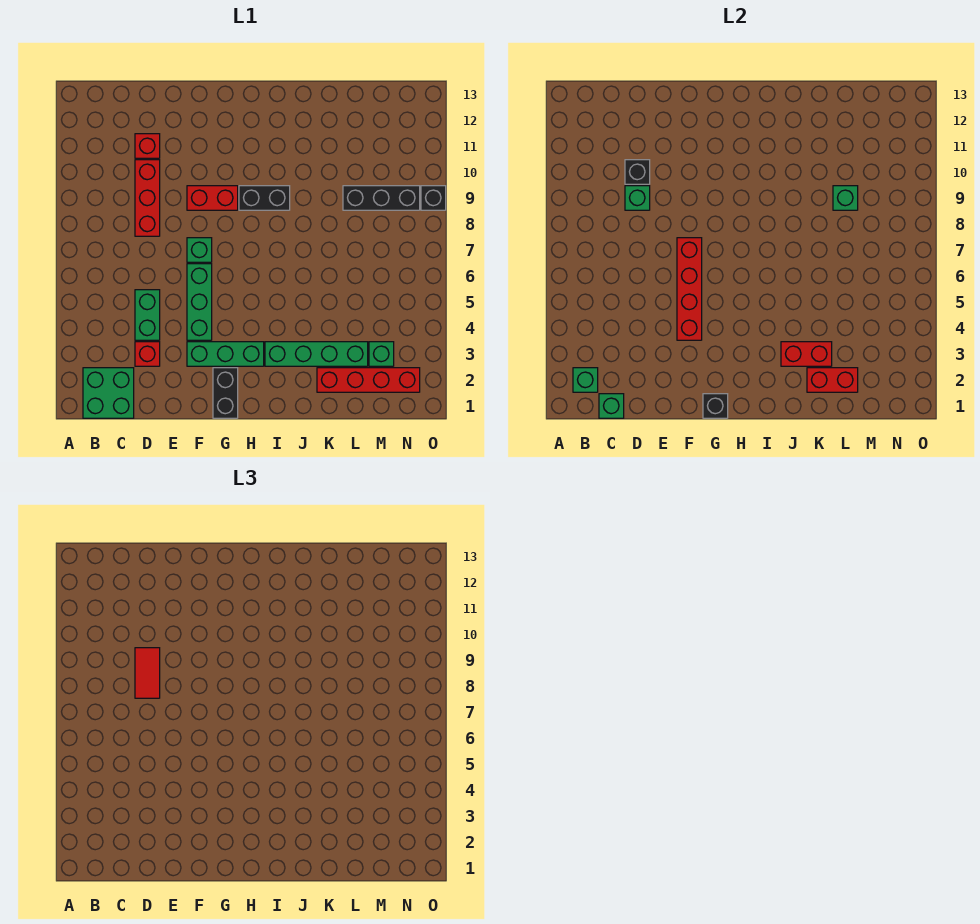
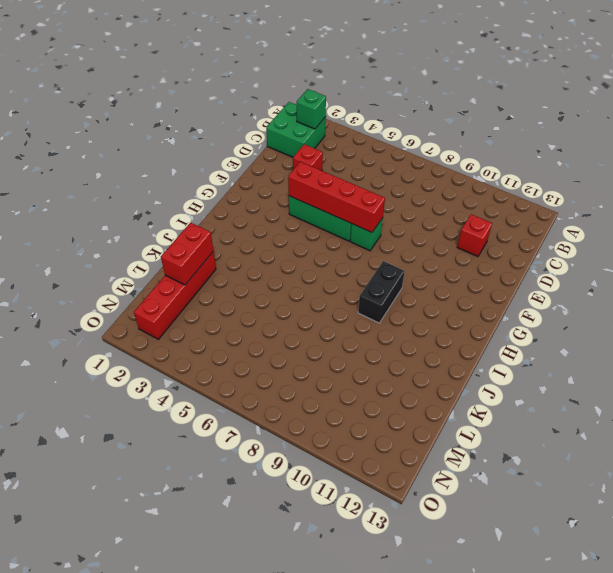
none -> green brick D4:D5 level 1
none -> red brick D8:D10 level 1
none -> green brick F3:H3 level 1

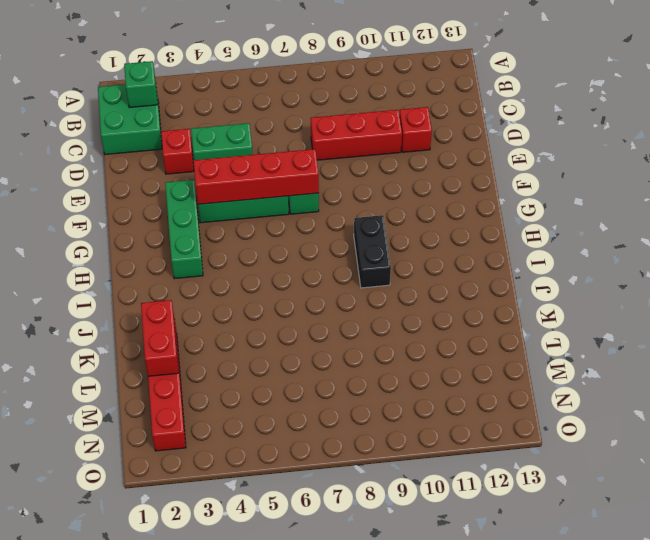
none -> red brick F9:G9 level 1
none -> black brick G1:G2 level 1
none -> green brick I3:L3 level 1

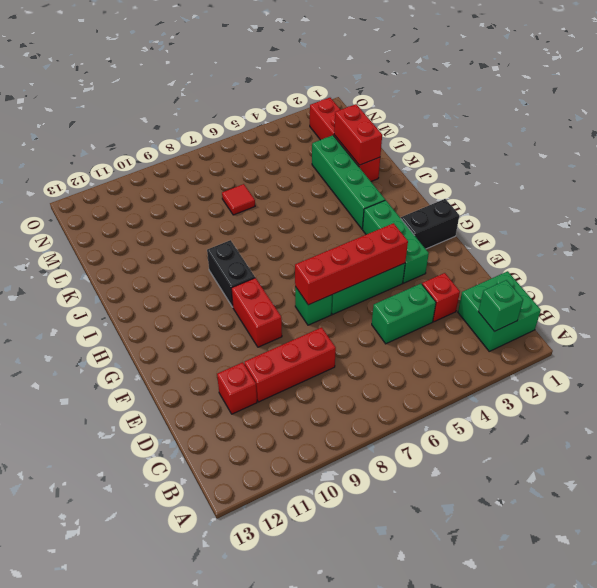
red tile L7 level 1 -> none
none -> black brick L9:N9 level 1
none -> green brick M3 level 1
none -> black brick O9 level 1

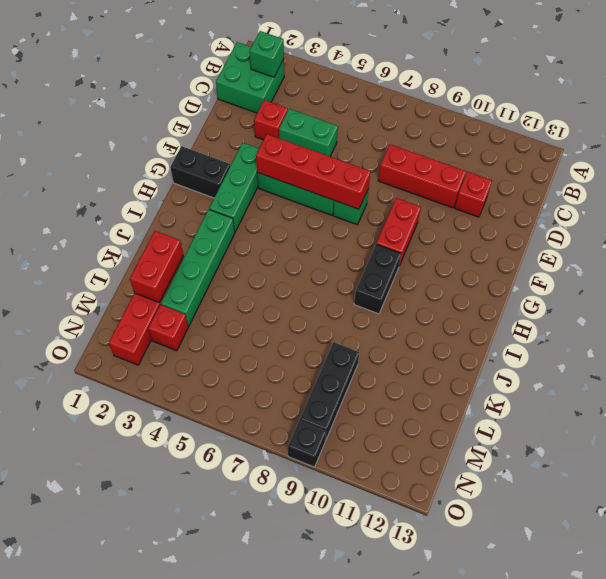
red brick M3 level 1 -> green brick M3 level 1
none -> green brick C1 level 2
none -> green brick D9 level 2
none -> black brick D10 level 2

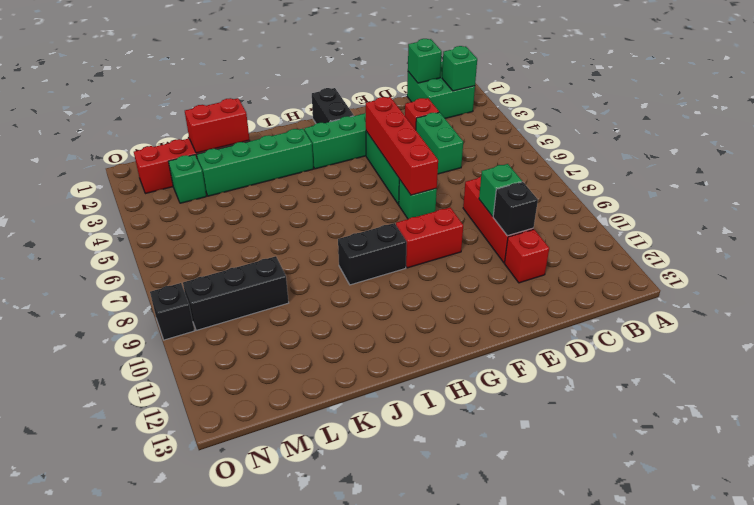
none -> black brick G1 level 2
none -> red brick J3:K3 level 2
none -> green brick L9 level 2

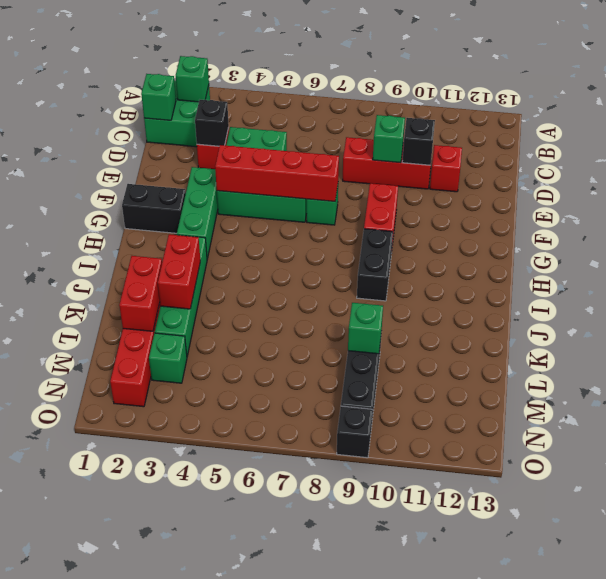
black brick D3 level 2 -> black brick G1 level 2
none -> red tile D8:D9 level 3

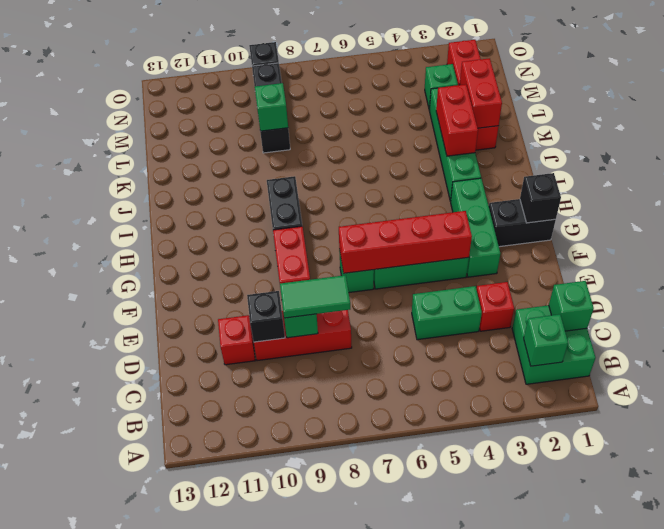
green tile D8:D9 level 3 -> red tile D8:D9 level 3

